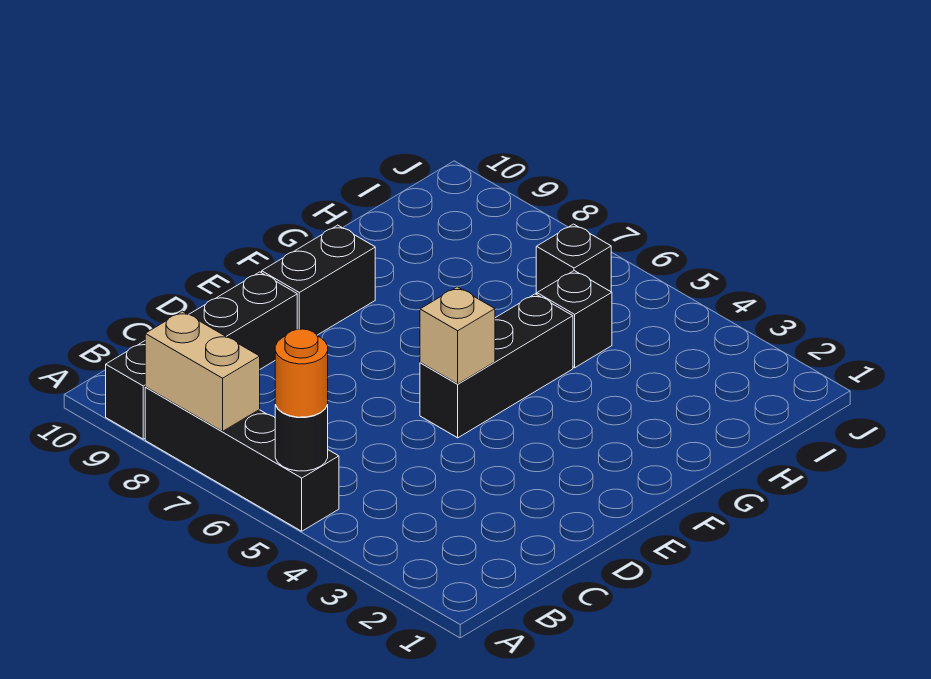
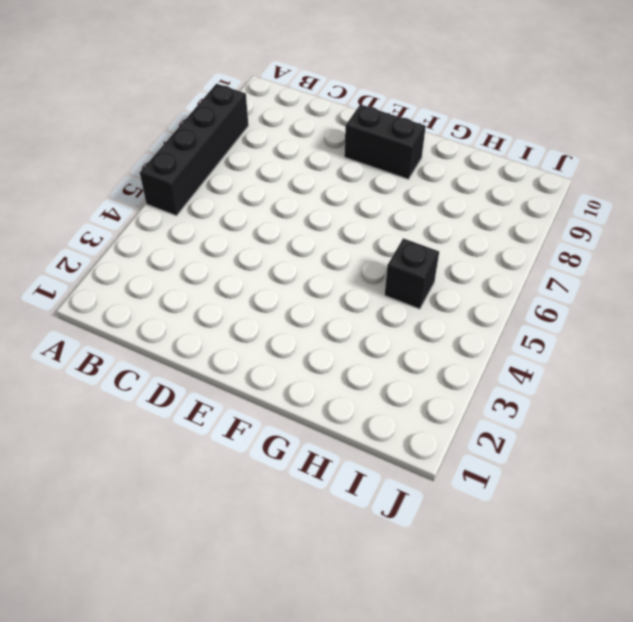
none -> black brick A9:D9 level 1
none -> black brick E5:G5 level 1

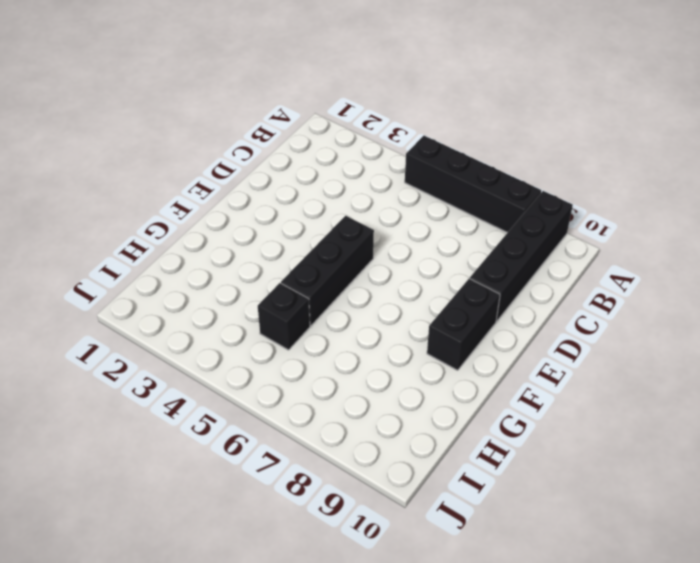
none -> black brick I6 level 1
none -> black round brick A5 level 2

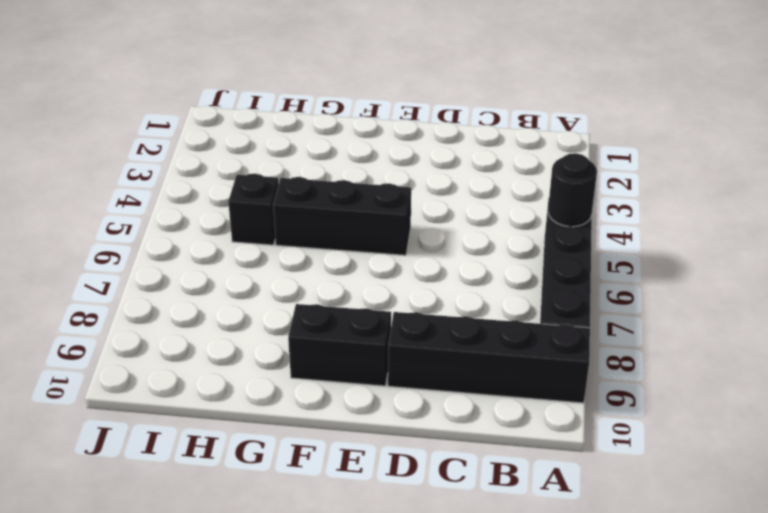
none -> black brick I6 level 1
none -> tan brick A7:A8 level 2

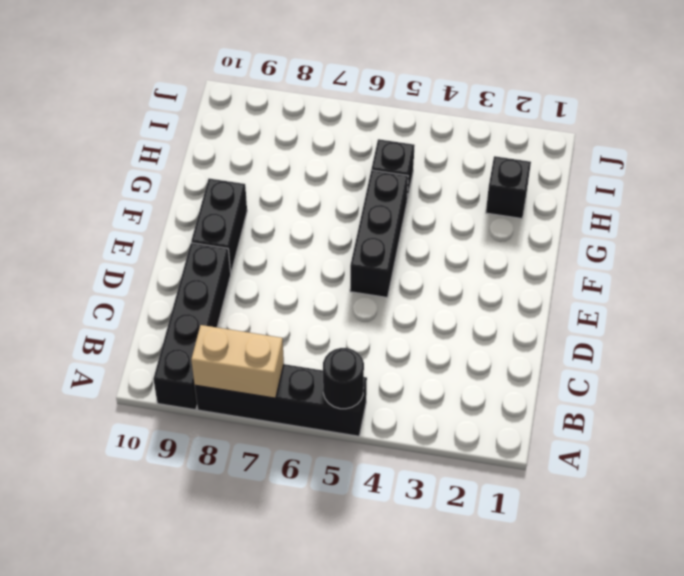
black brick H2 level 1 -> black brick I6 level 1
none -> tan brick E5 level 2
none -> orange round brick A5 level 3

